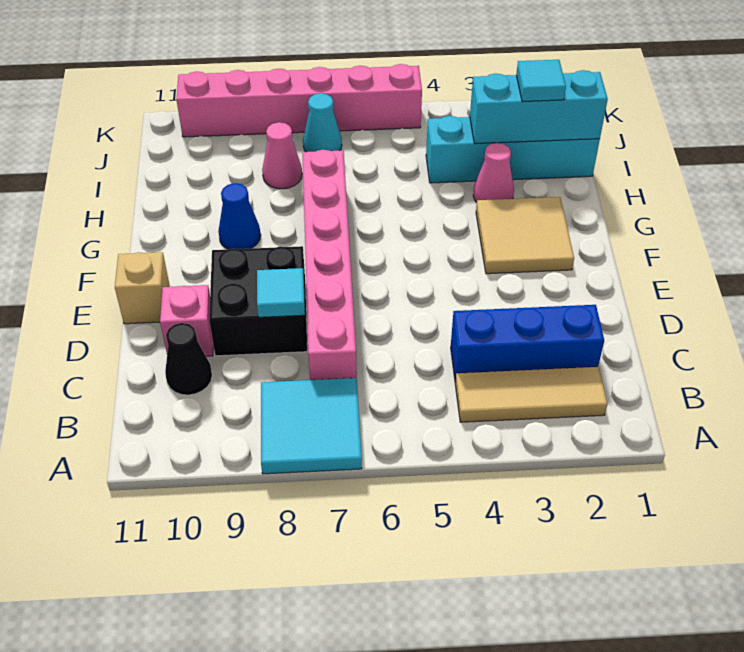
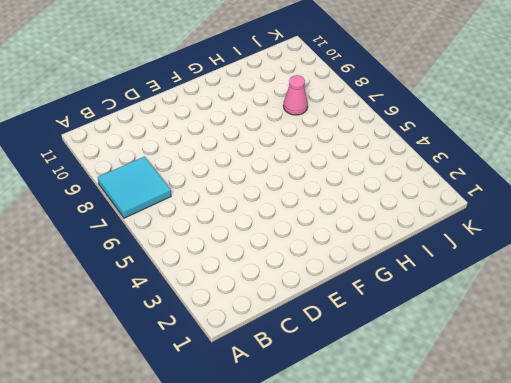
none -> tan tile B2:B4 level 1
none -> blue brick C2:C4 level 1
none -> pink brick C7:H7 level 1

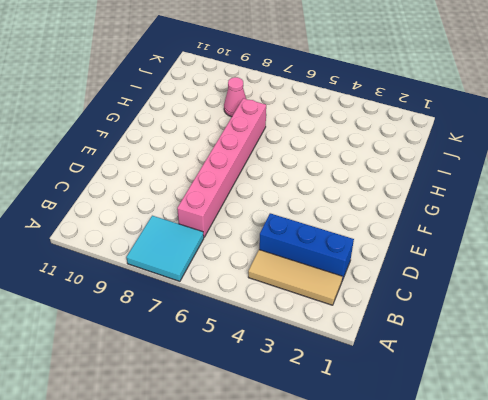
none -> black cone C10 level 1
none -> black brick D8:E9 level 1
none -> pink brick D10 level 1

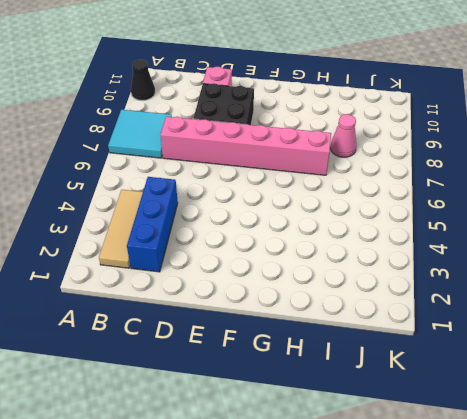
black cone A10 level 1 -> black cone C10 level 1
none -> tan brick E11 level 1
none -> tan tile F2:G3 level 1
none -> blue cone G9 level 1

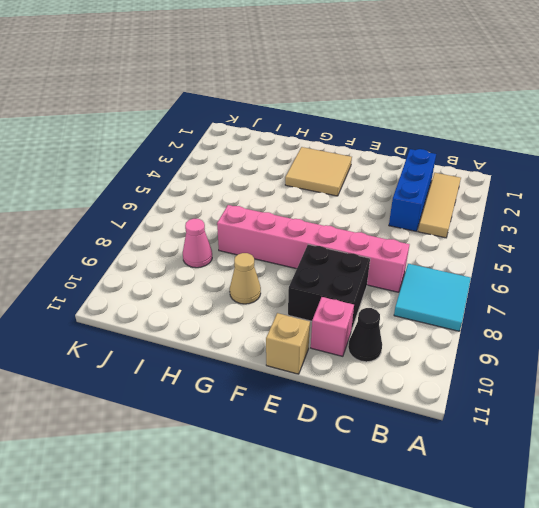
tan cone G9 level 1 -> blue cone G9 level 1
none -> pink cone H3 level 1
none -> cyan brick I1:I4 level 1
none -> cyan cone J7 level 1

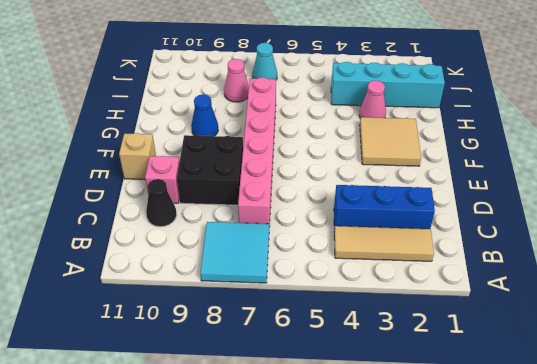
none -> pink brick K5:K10 level 1
none -> cyan tile D8 level 2
none -> cyan brick I1:I3 level 2

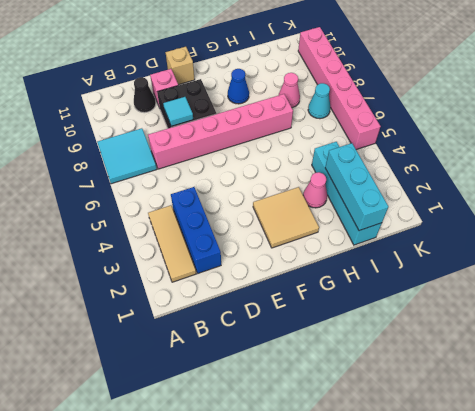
none -> cyan tile I2 level 3

